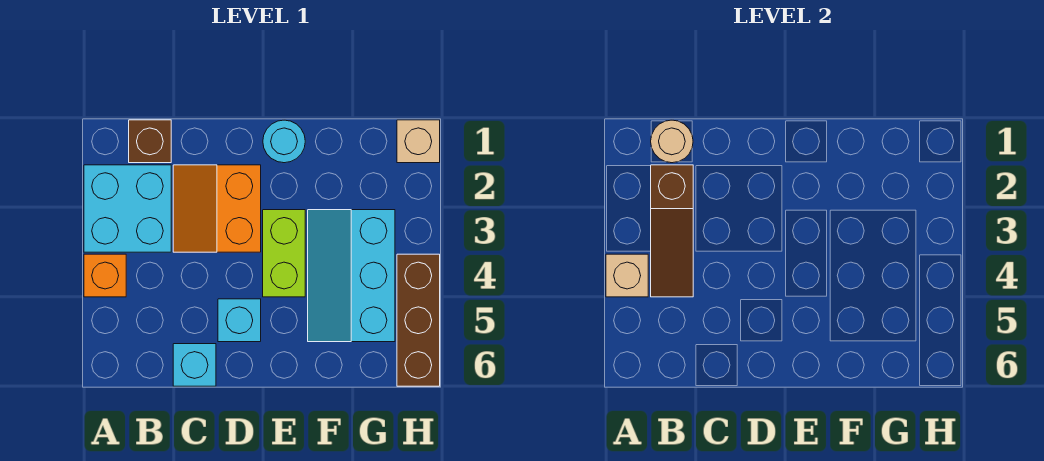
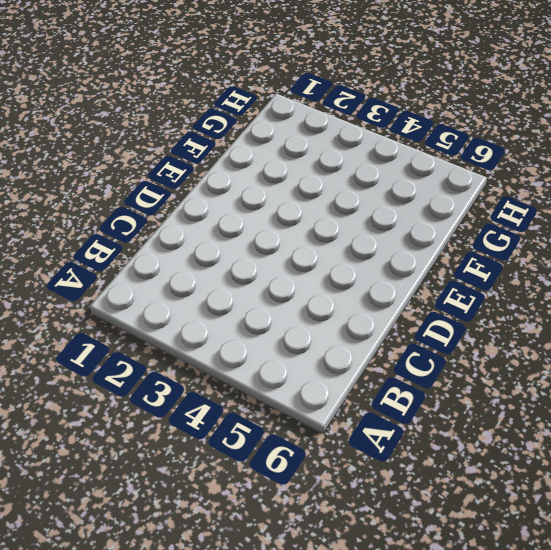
none -> cyan brick A2:B3 level 1
none -> orange brick A4 level 1
none -> brown brick B1 level 1

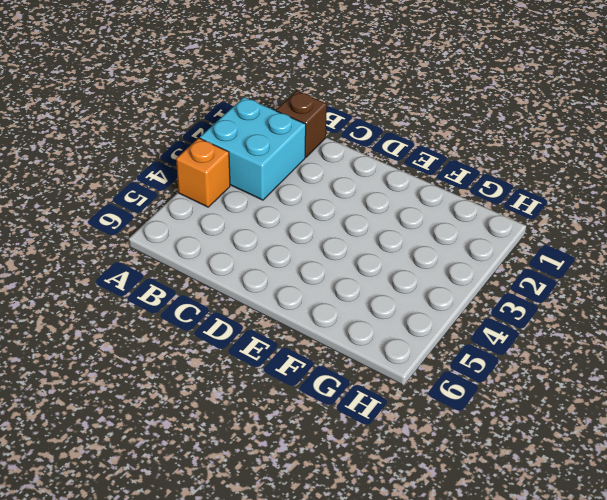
none -> orange slope C2:D3 level 1 top D
none -> cyan brick C6 level 1
none -> cyan brick D5 level 1

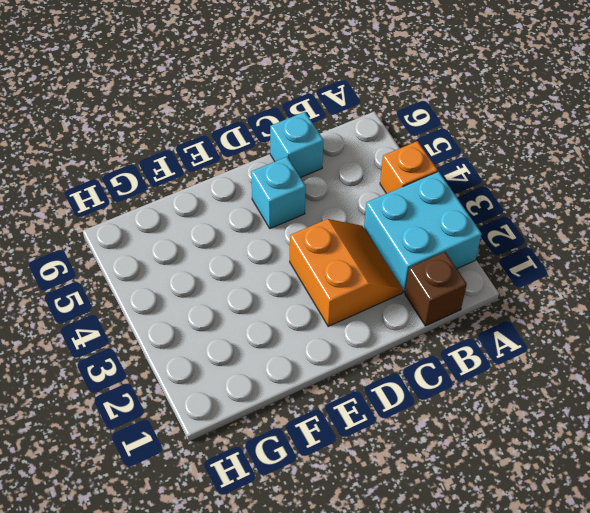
none -> cyan round brick E1 level 1
none -> lime brick E3:E4 level 1
none -> cyan slope F3:G5 level 1 top G

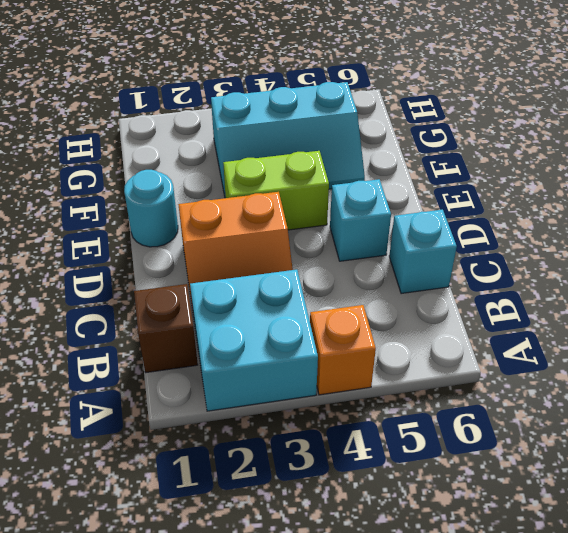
none -> tan brick H1 level 1
none -> brown brick H4:H6 level 1
none -> tan brick A4 level 2

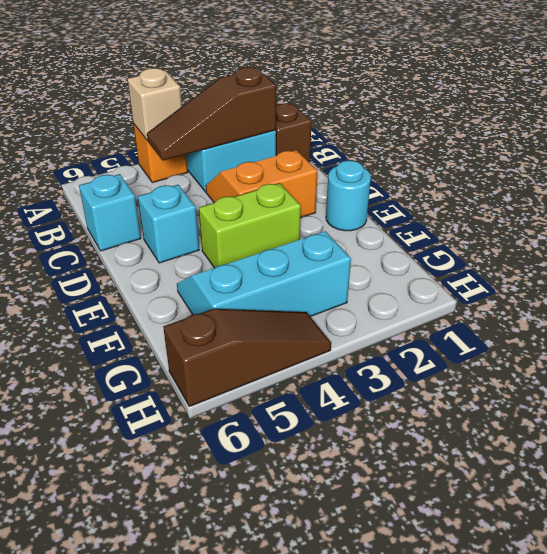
brown slope H4:H6 level 1 top 6 -> brown brick H4:H6 level 1
none -> tan brick H1 level 1
none -> tan round brick B1 level 2

